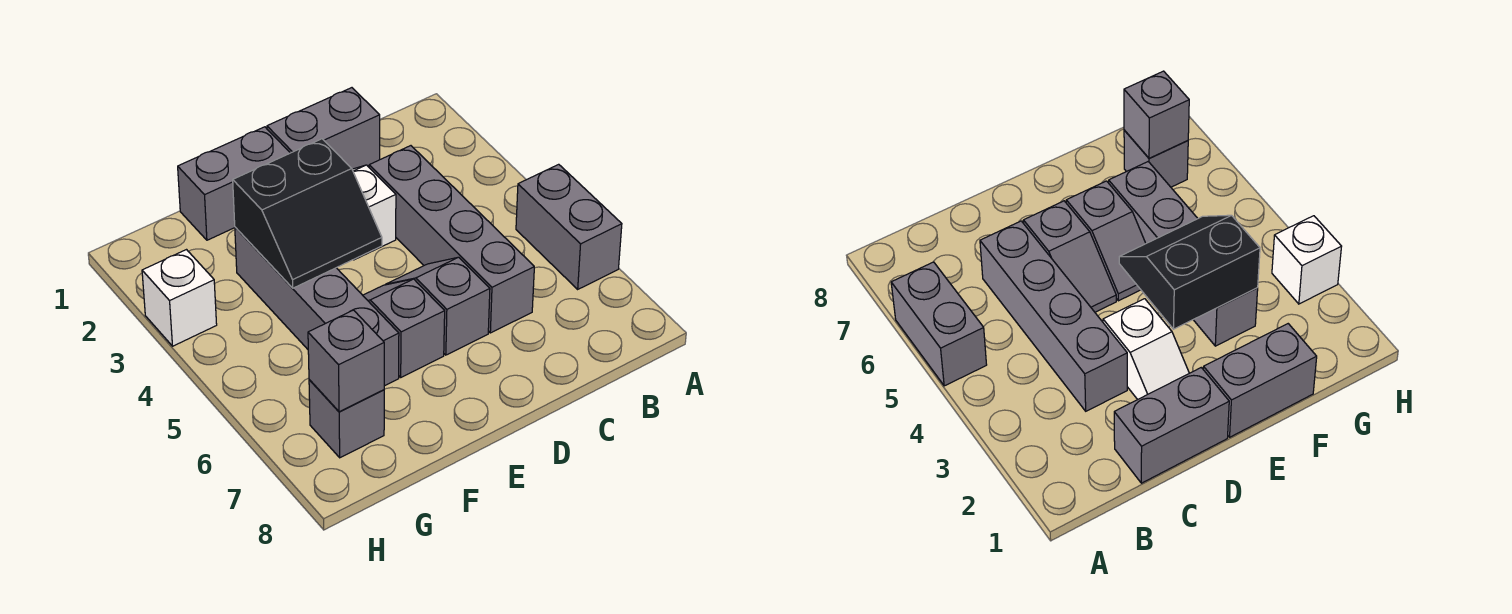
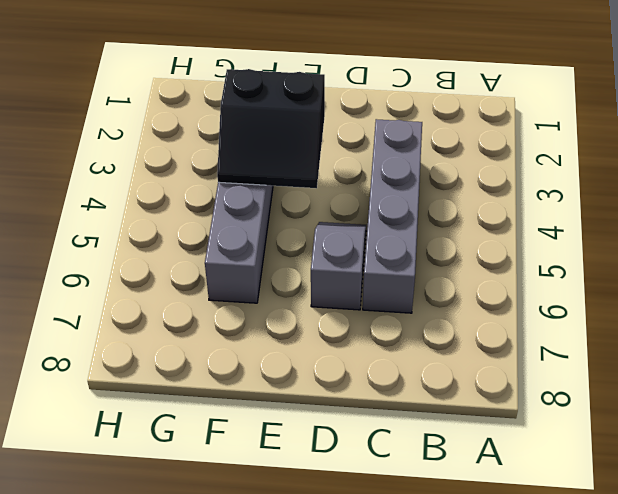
none -> grey brick A5:A6 level 1
none -> grey brick C1:D1 level 1
none -> white slope D2:D3 level 1 top 3

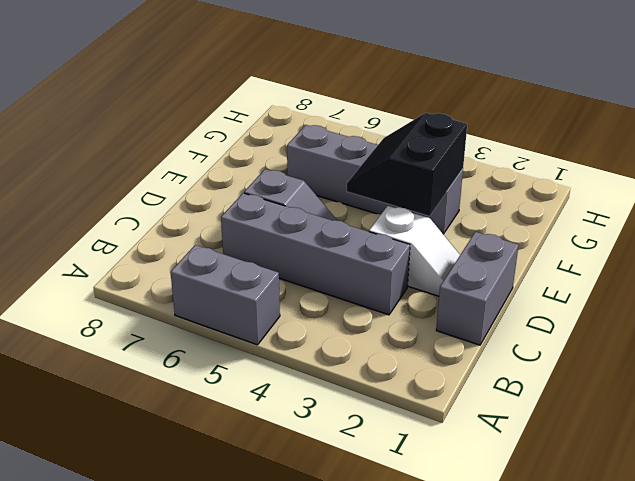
none -> grey brick E1:F1 level 1
none -> grey slope E5:E6 level 1 top 6
none -> grey brick G7 level 1

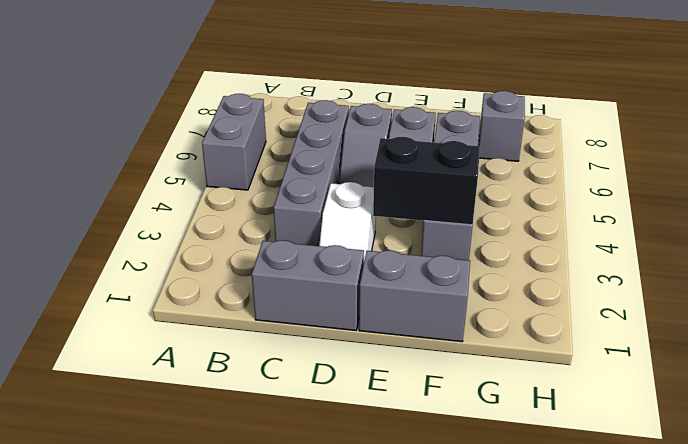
none -> white brick H3 level 1
none -> grey brick G7 level 2

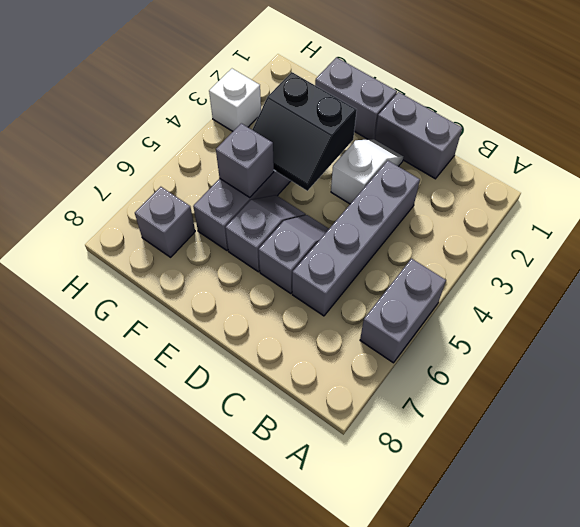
grey brick F5 level 2 -> grey brick G7 level 2

